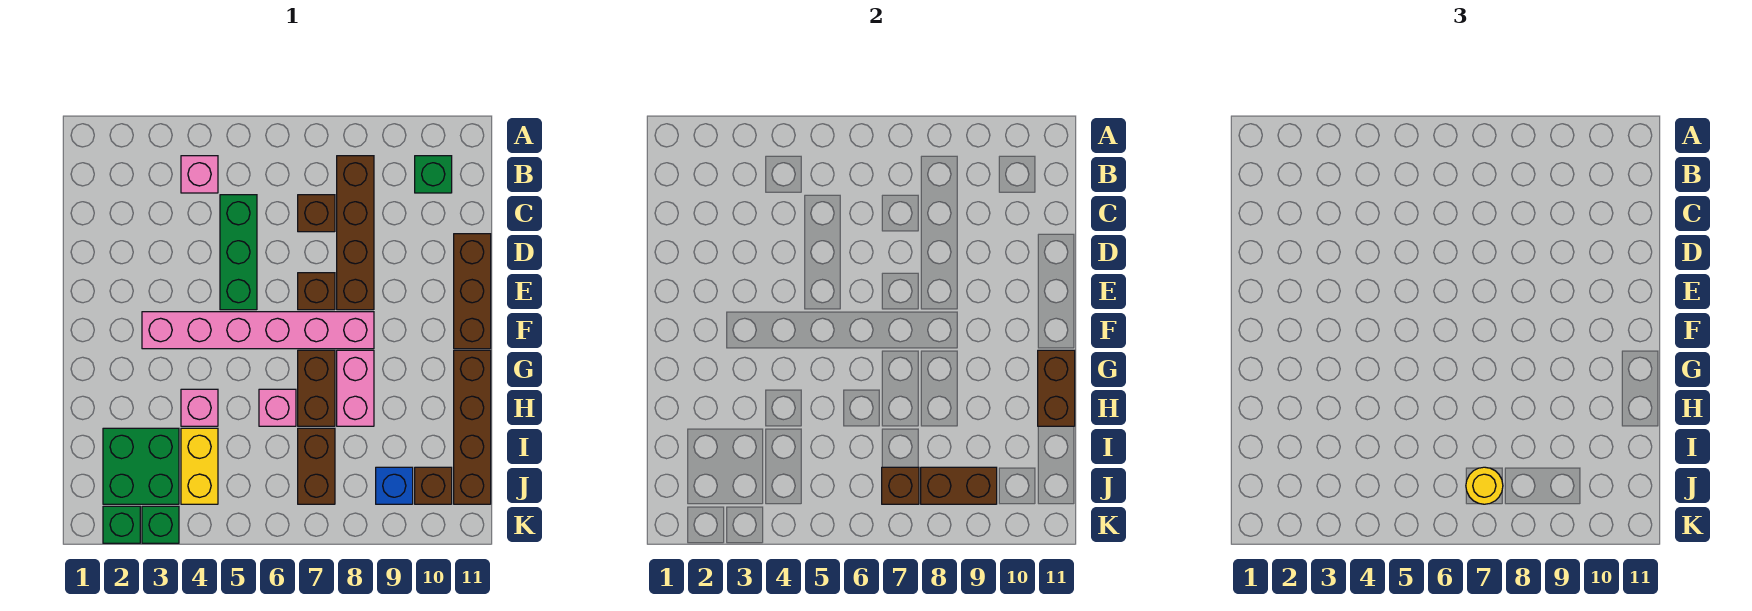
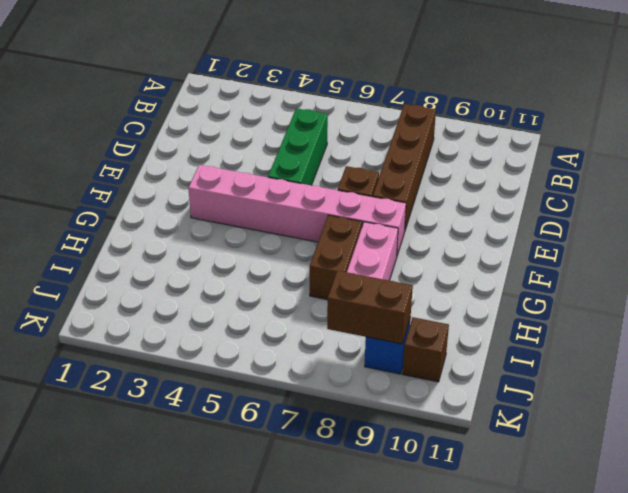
none -> pink brick B4 level 1
none -> green brick B10 level 1
none -> brown brick C7 level 1

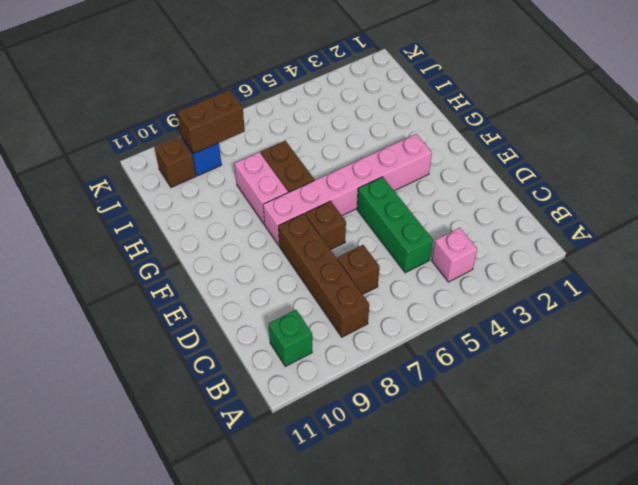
none -> brown brick D11:F11 level 1
none -> brown brick G11:J11 level 1
none -> pink brick H4 level 1

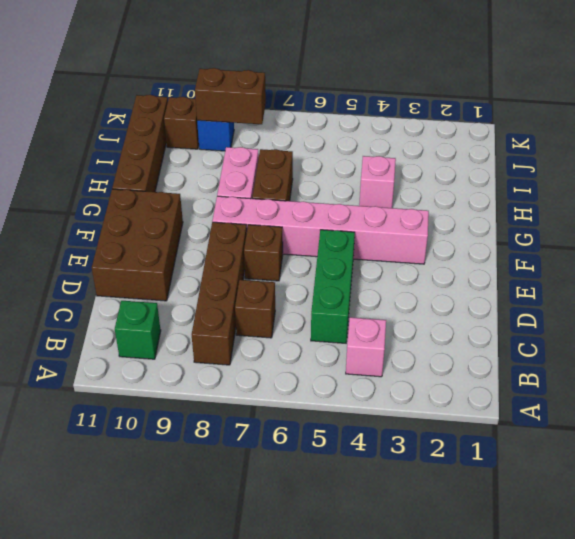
brown brick D10:F11 level 1 -> brown brick D11:F11 level 1
none -> pink brick H6 level 1
none -> green brick I2:J3 level 1
none -> yellow brick I4:J4 level 1

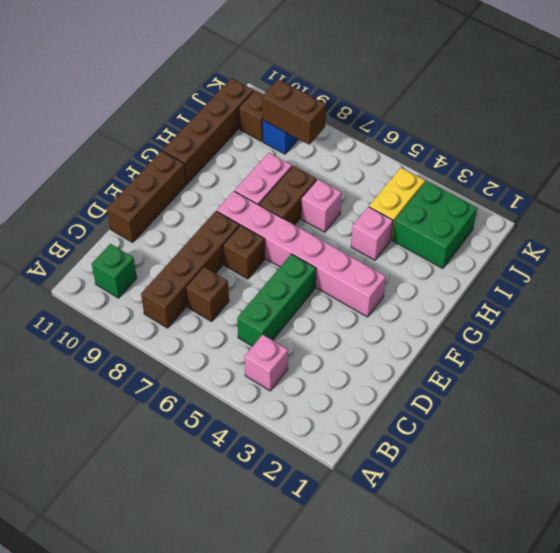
none -> brown brick I7:J7 level 1
none -> green brick K2 level 1
none -> green brick K3 level 1

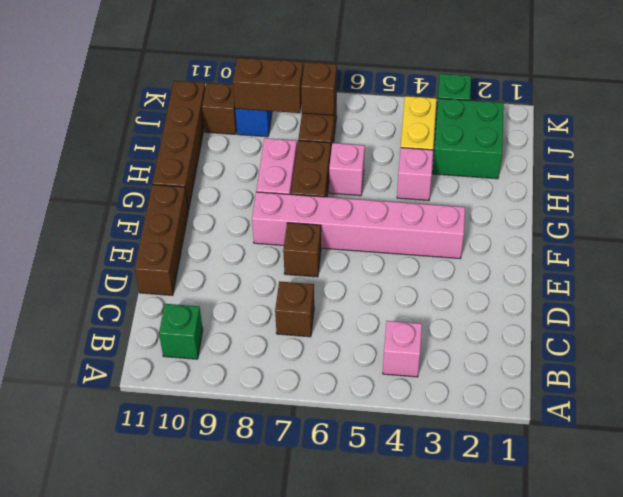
none -> brown brick B8:E8 level 1
none -> green brick C5:E5 level 1
none -> green brick K2 level 1

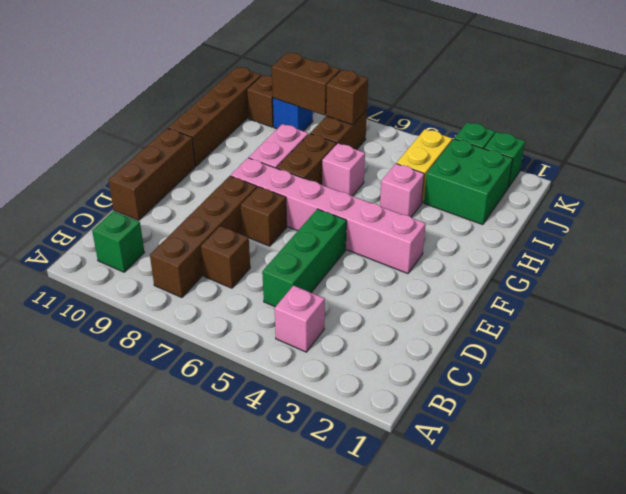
none -> brown brick G11:H11 level 2
none -> yellow round brick J7 level 3

